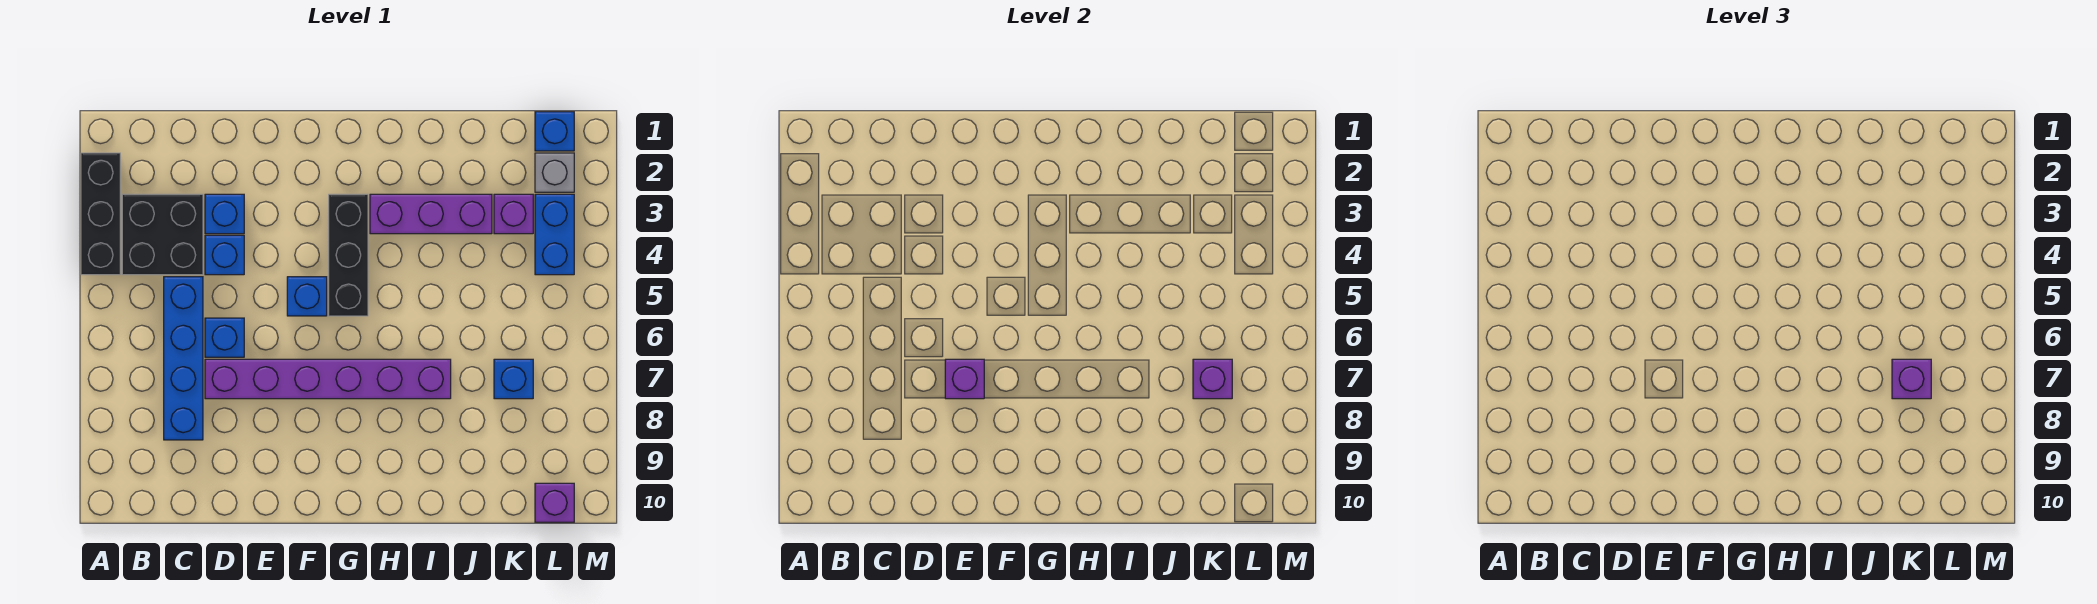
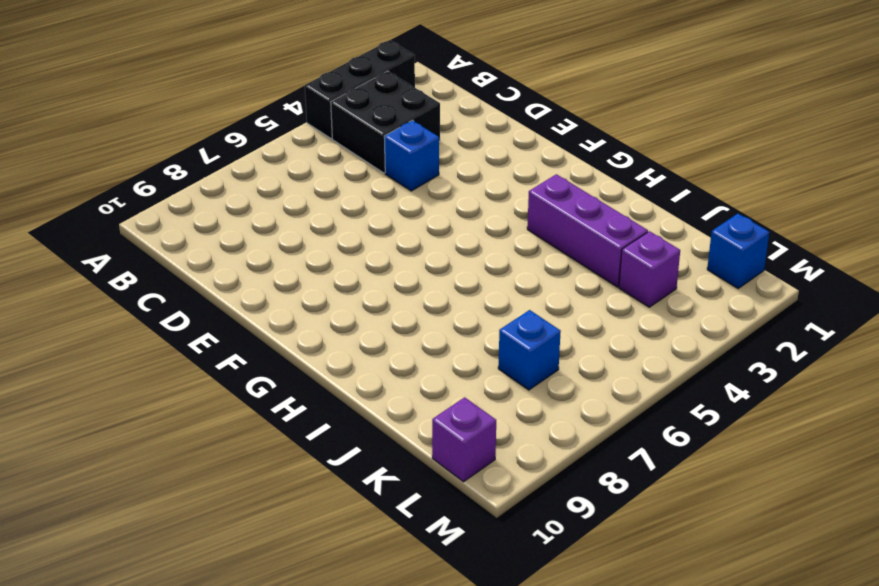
none -> blue brick C5:C8 level 1
none -> blue brick D3 level 1
none -> blue brick D6 level 1

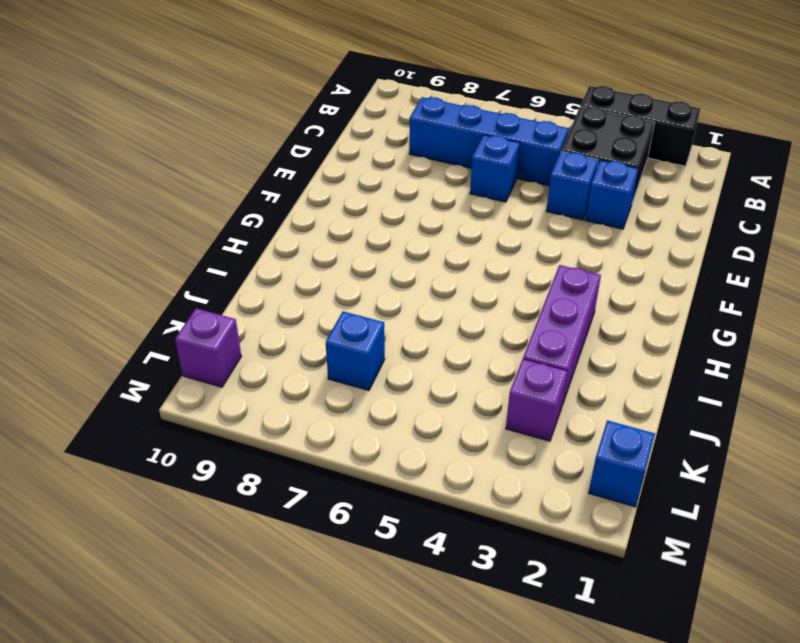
none -> purple brick D7:I7 level 1
none -> blue brick F5 level 1
none -> black brick G3:G5 level 1

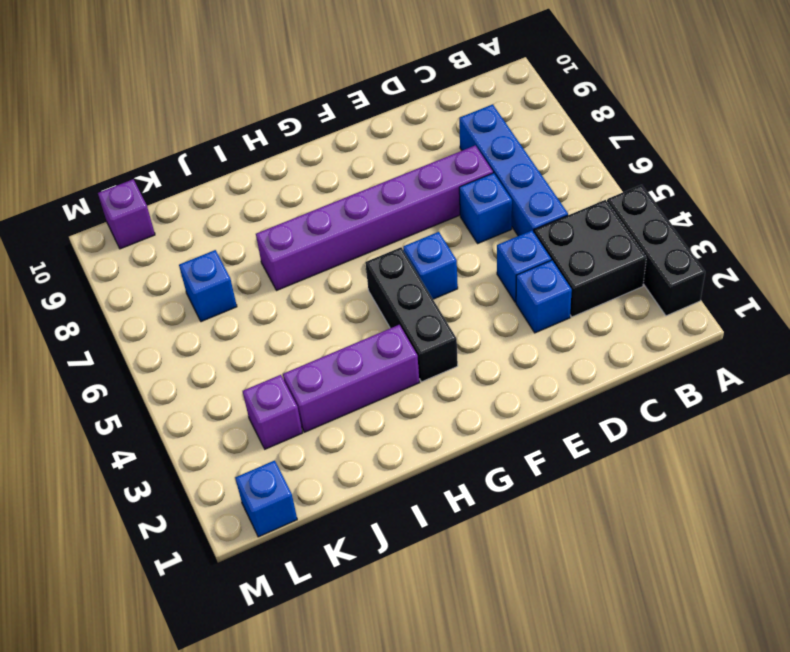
none -> grey brick L2 level 1
none -> blue brick L3:L4 level 1
none -> purple brick E7 level 2

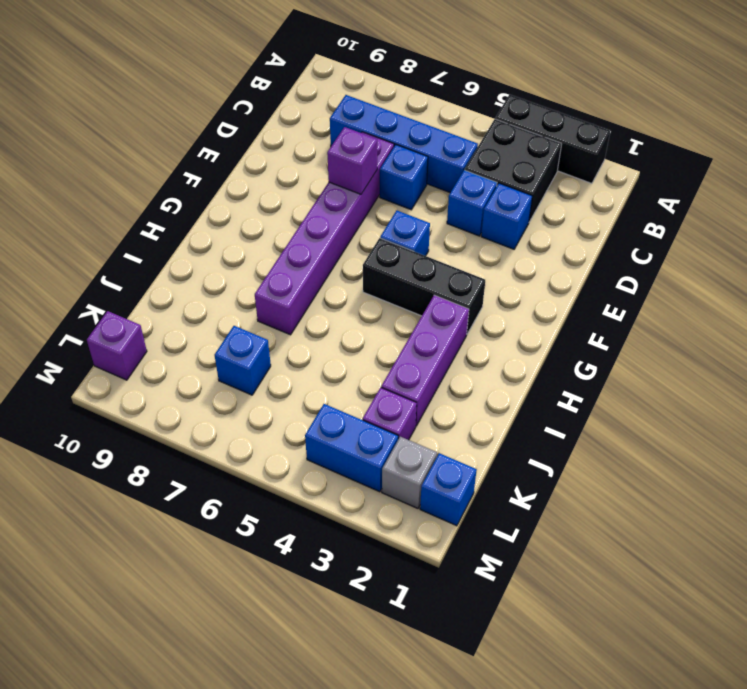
none -> purple brick K7 level 2
none -> purple brick K7 level 3

